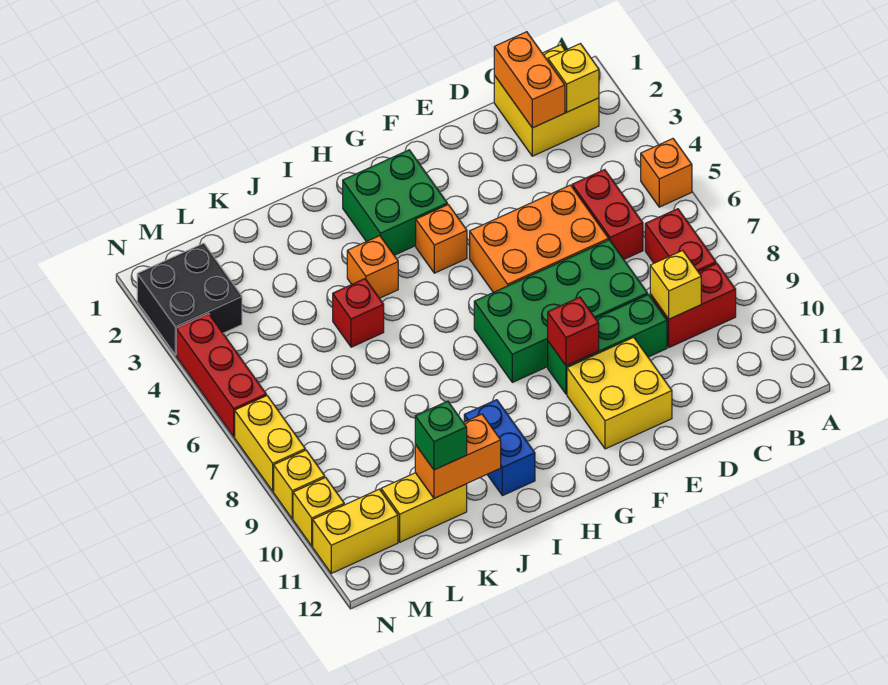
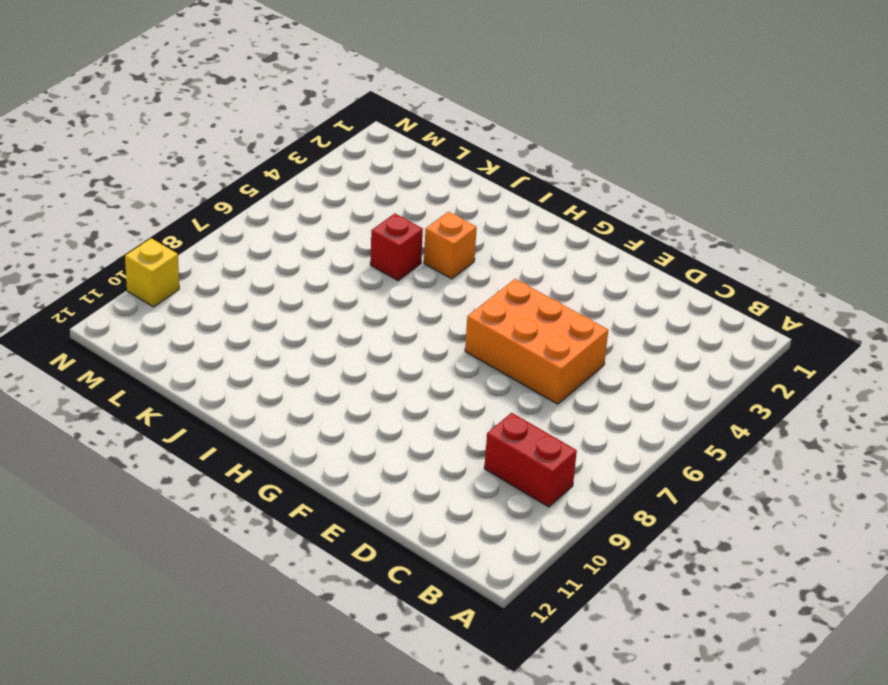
none -> orange brick A5 level 1
none -> yellow brick B1:C2 level 1
none -> red brick B7:B8 level 1

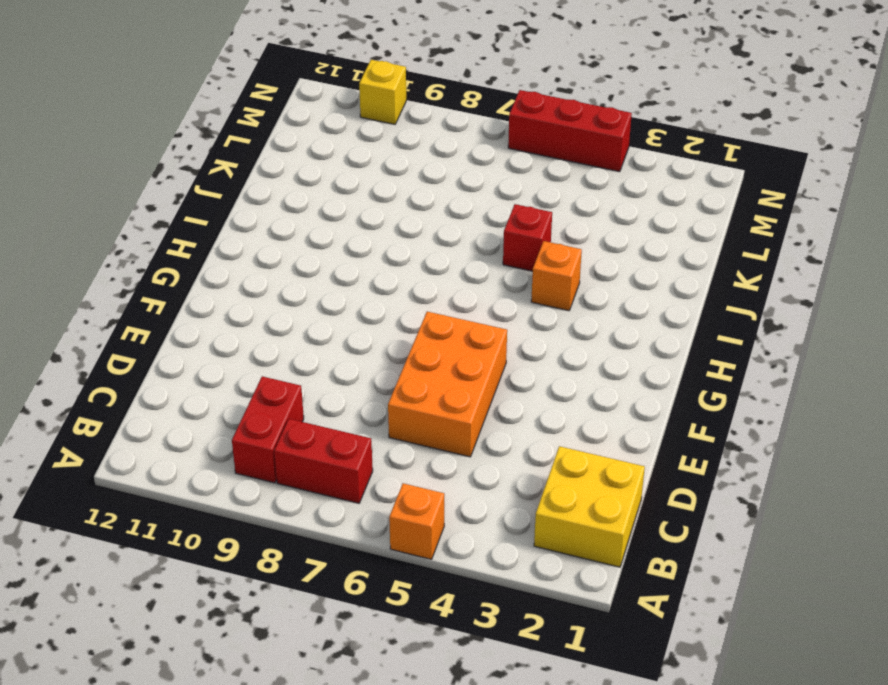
none -> red brick C5:C6 level 1
none -> green brick D7:G8 level 1
none -> green brick D9:F9 level 1

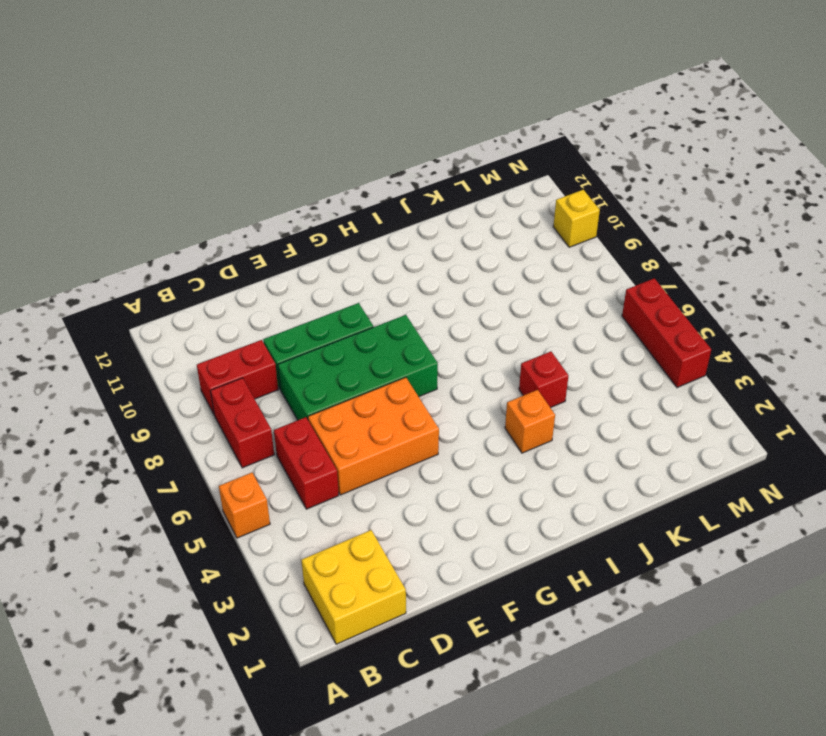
none -> yellow brick E10:F11 level 1
none -> green brick G2:H3 level 1
none -> orange brick G4 level 1

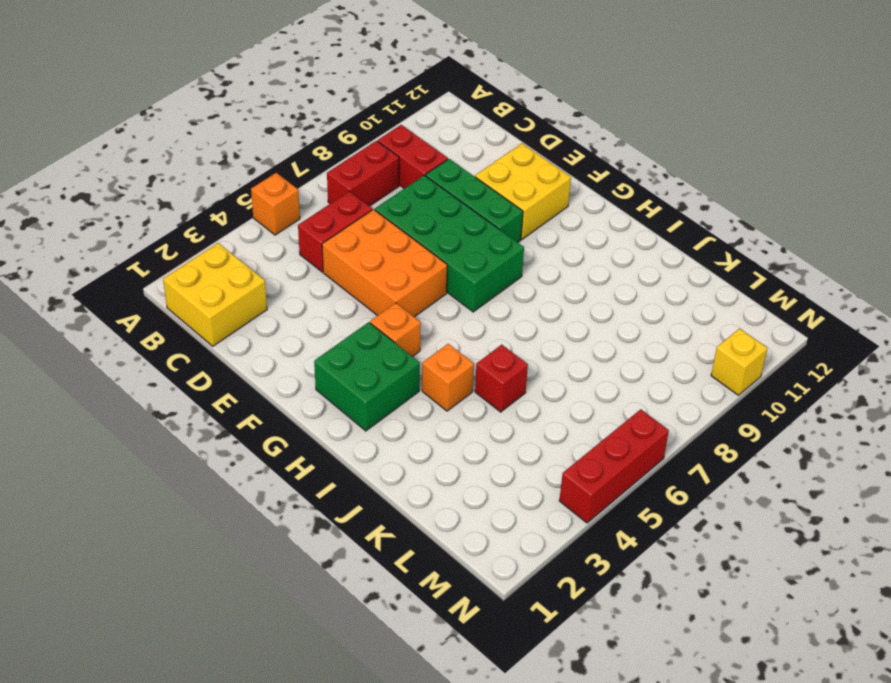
none -> blue brick I10:I11 level 1
none -> yellow brick K11:L11 level 1
none -> black brick M2:N3 level 1

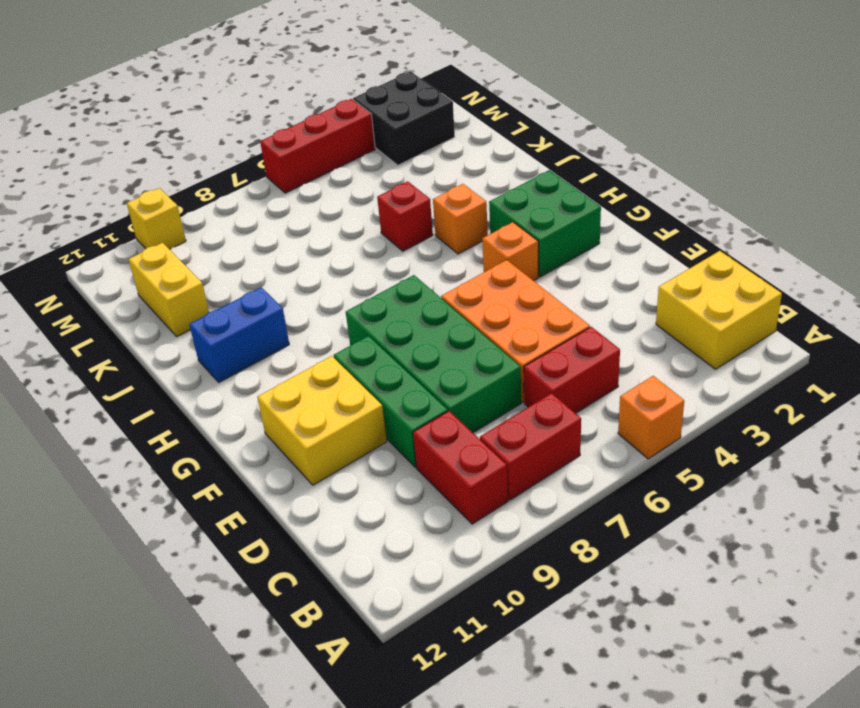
none -> yellow brick M11:N11 level 1
none -> yellow brick N7:N8 level 1
none -> yellow brick N9 level 1

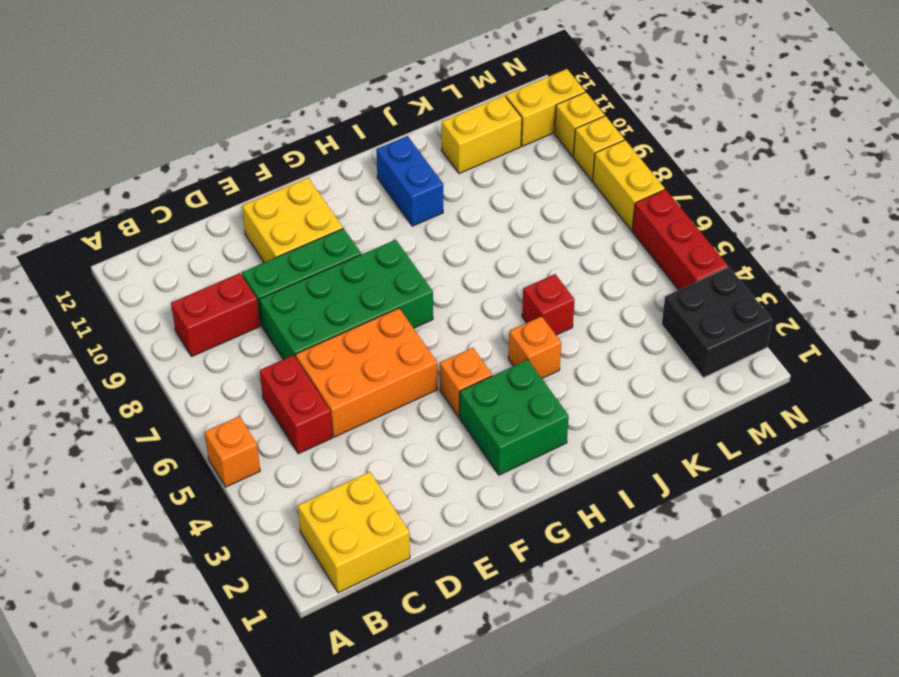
none -> red brick B7:B8 level 1
none -> yellow brick B2 level 2
none -> orange brick C1:C2 level 2

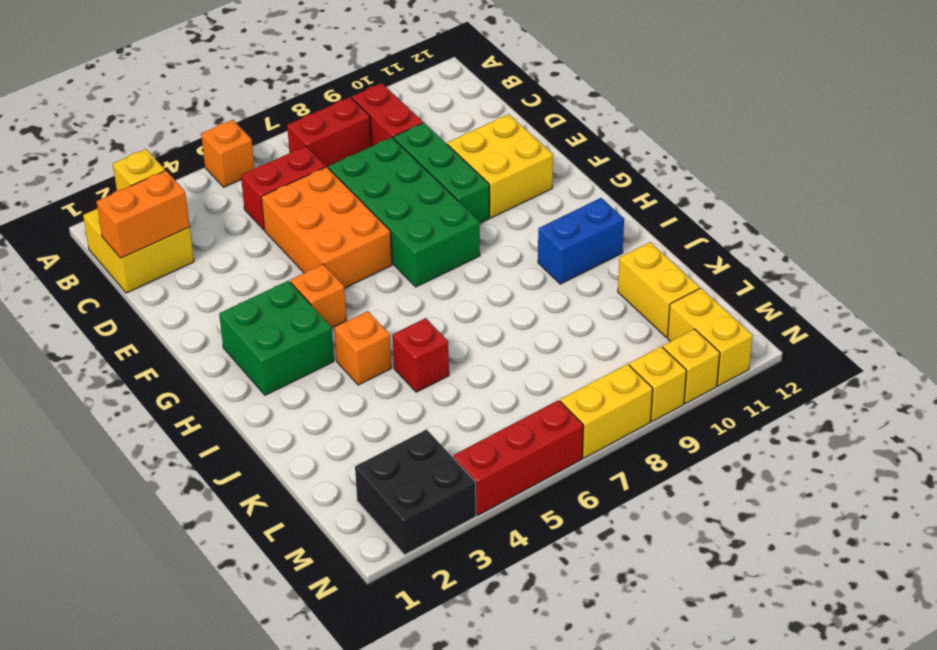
none -> yellow brick C9 level 2
none -> red brick F9 level 2
none -> orange brick J11:K11 level 2

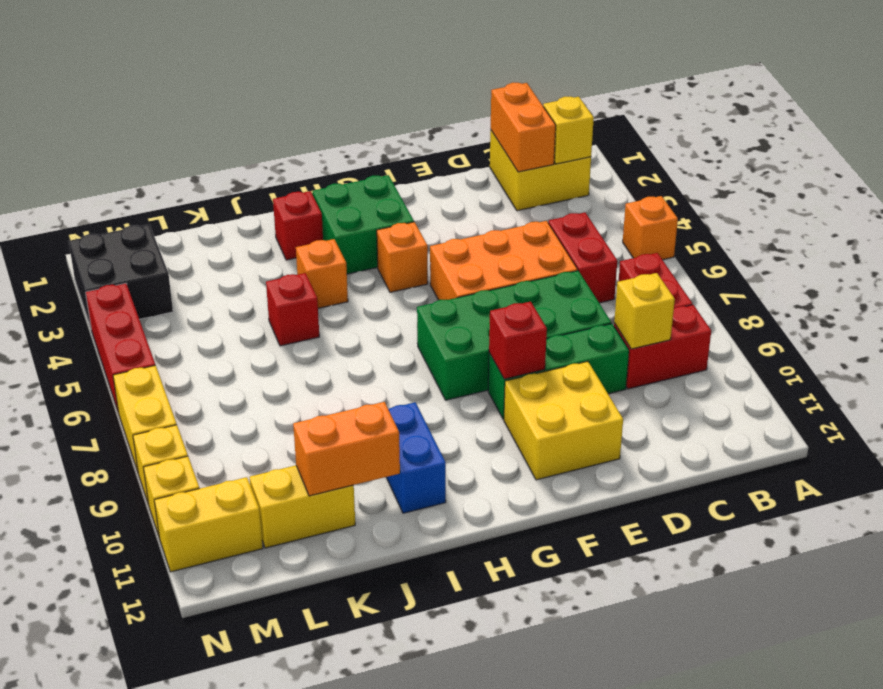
red brick I2 level 1 -> none
none -> green brick K11 level 3

